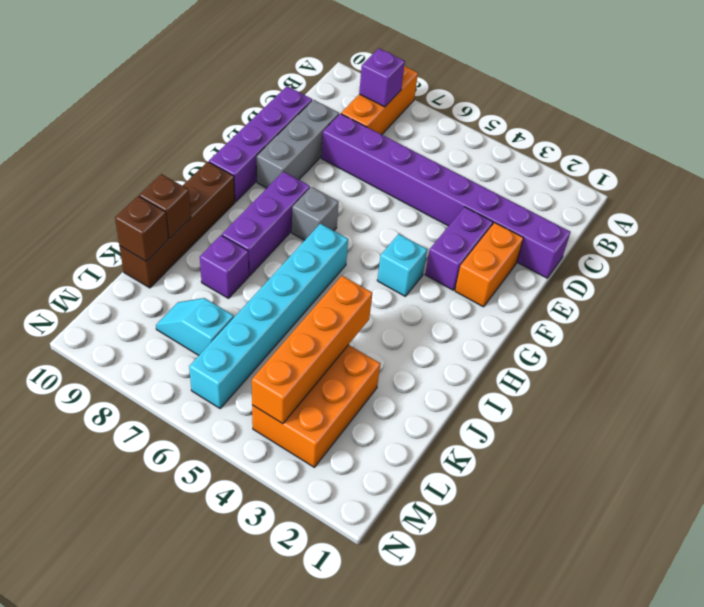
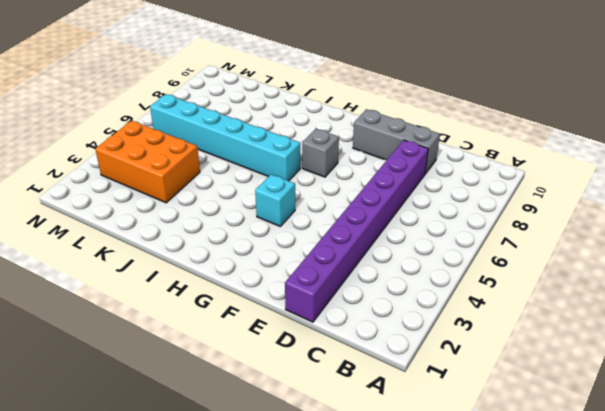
none -> orange brick A8:C8 level 1
none -> purple brick D10:G10 level 1
none -> orange brick E2:F2 level 1

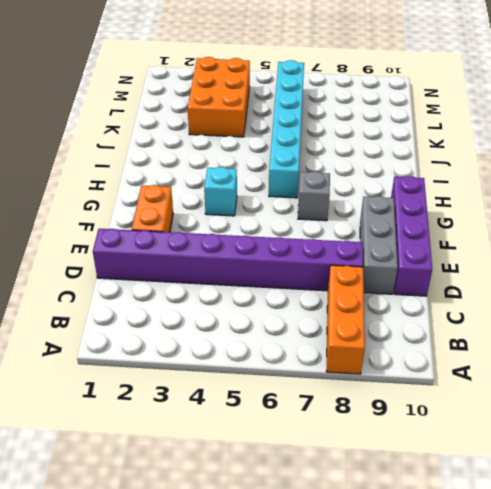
none -> purple brick E3:F3 level 1
none -> purple brick G8:I8 level 1
none -> brown brick H10:K10 level 1

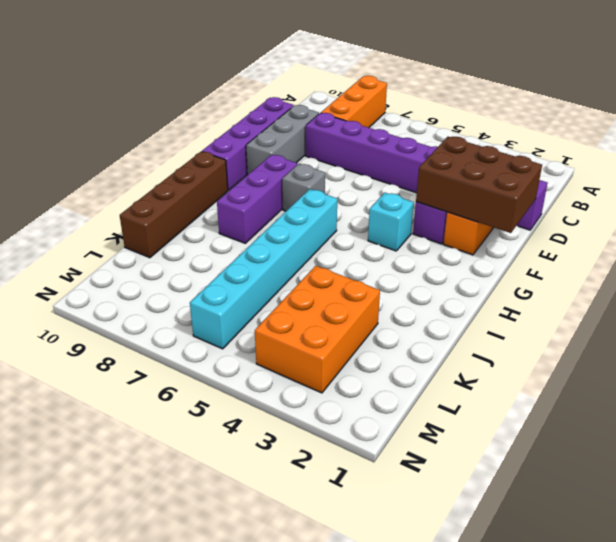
brown brick E1:F3 level 2 -> none
none -> purple brick J8 level 1
none -> cyan slope L7:L8 level 1 top 7
none -> purple brick B8 level 2

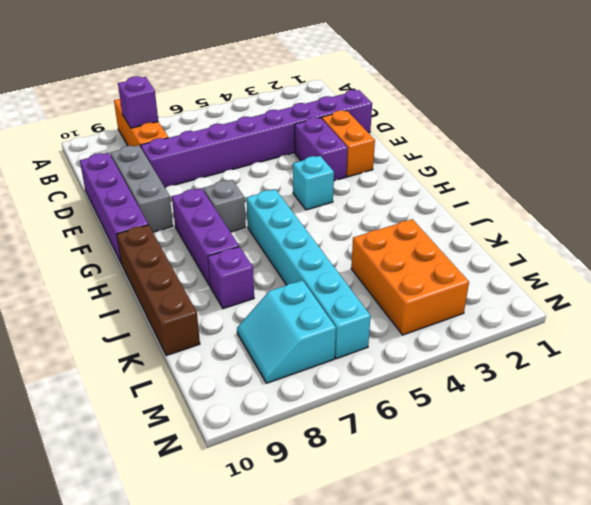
cyan slope L7:M8 level 1 top 7 -> cyan slope L7:L8 level 1 top 7
none -> orange brick J4:M4 level 2
none -> brown brick J10 level 2
none -> brown brick K10 level 2

